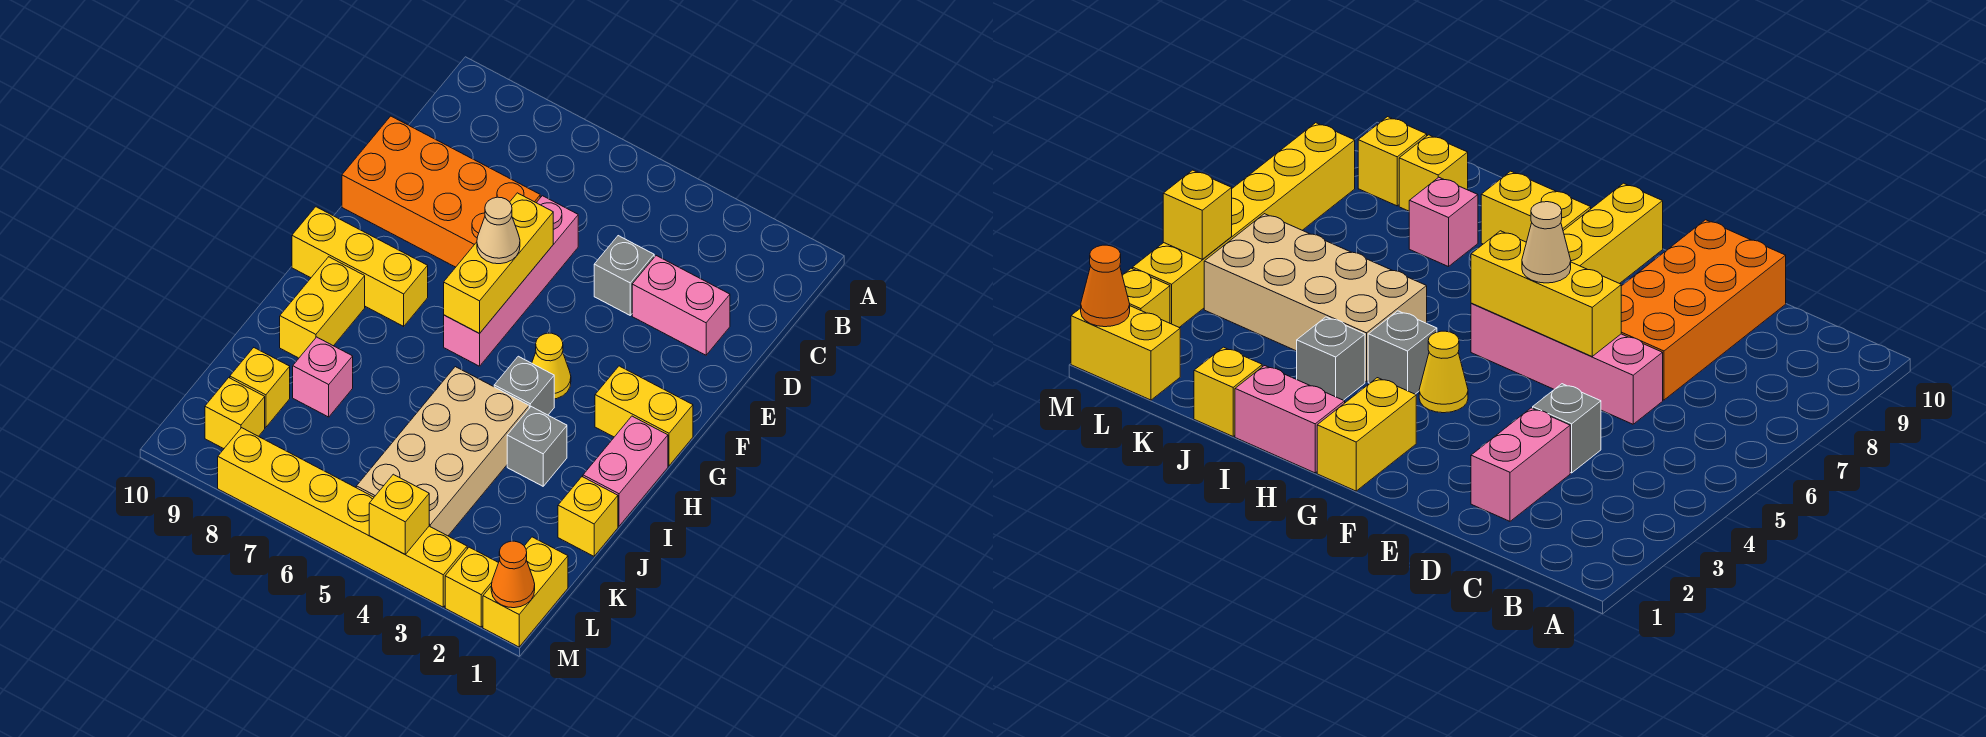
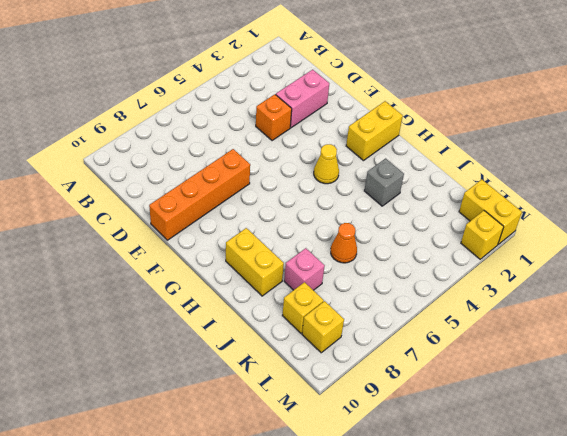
orange brick D4 level 1 -> grey brick D4 level 1
orange brick E7:E10 level 1 -> orange brick D7:E10 level 1
orange cone J6 level 1 -> orange cone M1 level 2
none -> pink brick D6:G6 level 1
none -> yellow brick G8:G10 level 1
none -> pink brick H1:I1 level 1

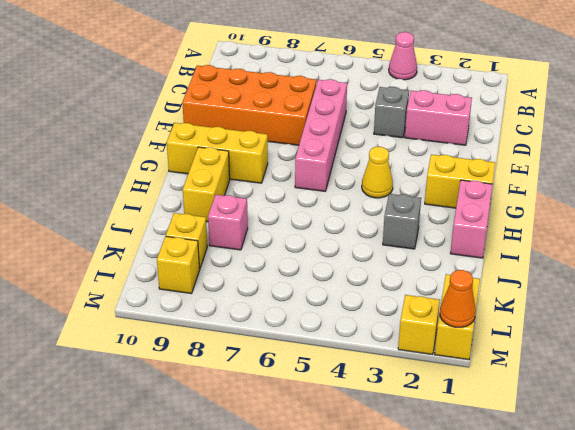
pink cone A4 level 1 -> none
none -> grey brick H4 level 1
none -> tan brick I4:L5 level 1
none -> yellow brick J1 level 1

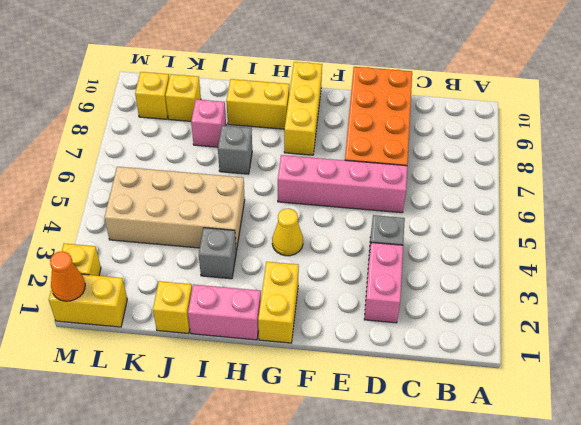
grey brick I7 level 1 -> grey brick H4 level 1
none -> yellow brick M3:M8 level 1
none -> yellow brick E6:G6 level 2
none -> yellow brick M4 level 2

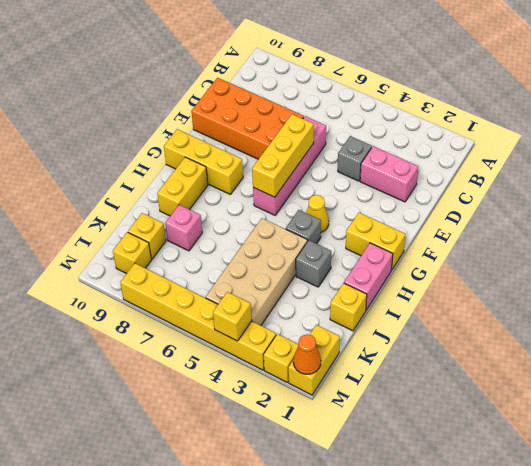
none -> tan cone F6 level 3

